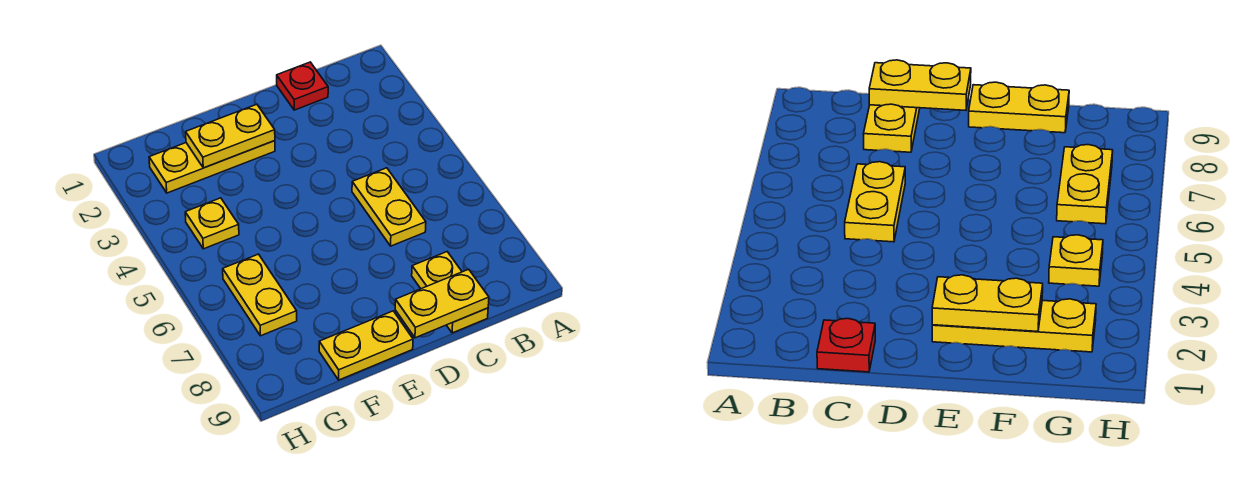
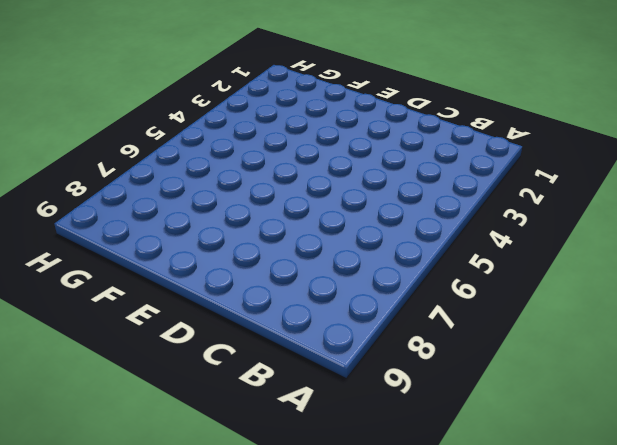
none -> red plate C1 level 1
none -> yellow plate C5:C6 level 1

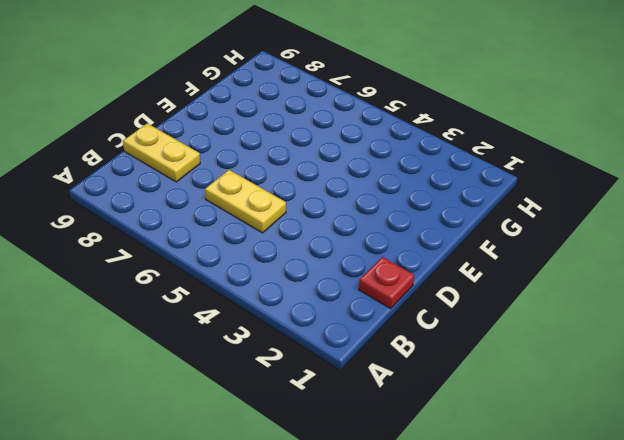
none -> yellow plate E2:G2 level 1
none -> yellow plate E9:F9 level 1

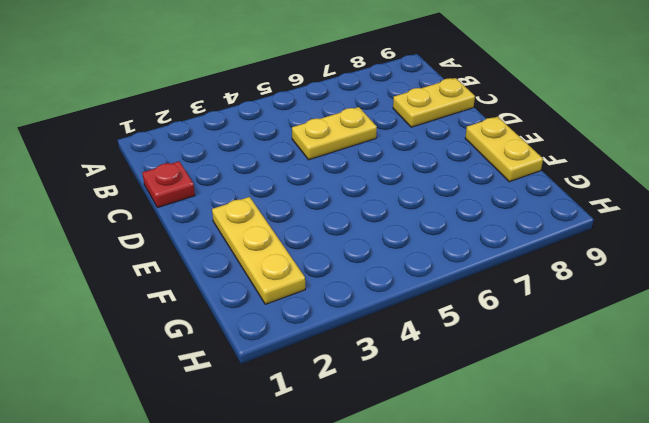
none -> yellow plate G4 level 1
none -> yellow plate G6:G7 level 1

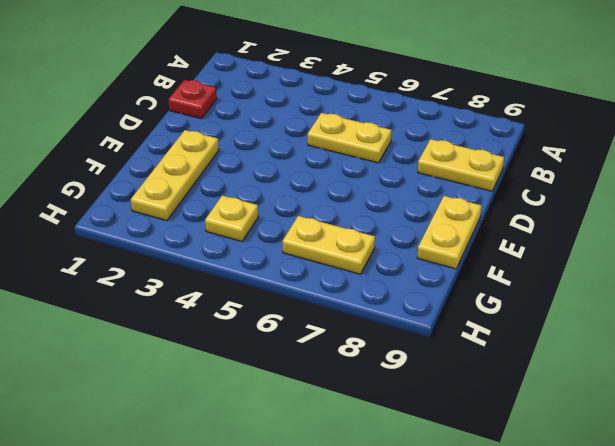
none -> yellow plate C9:D9 level 2
none -> yellow plate E2:F2 level 2

